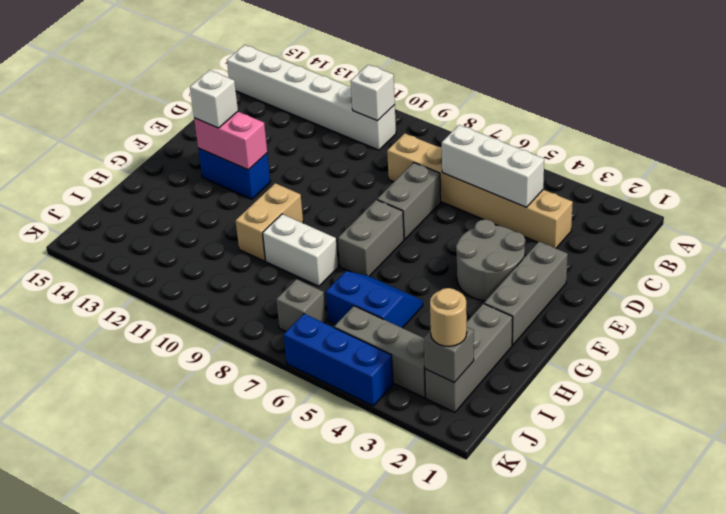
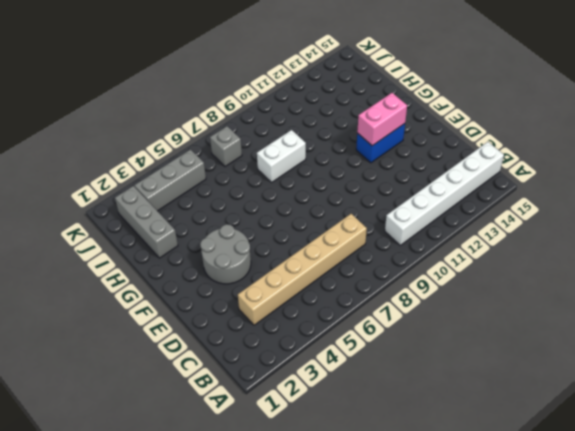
none -> grey brick D7:E7 level 1
none -> grey brick E2:G2 level 1
none -> grey brick F7:G7 level 1

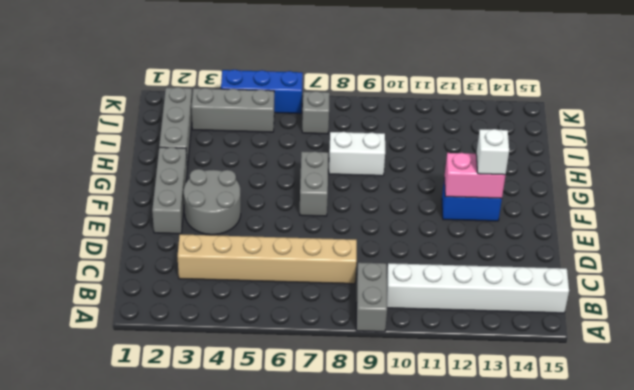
grey brick A9:B9 level 1 -> grey brick D7:E7 level 1
none -> tan brick G10:H10 level 1
none -> blue slope H5:I6 level 1 top I
none -> white brick B10 level 2

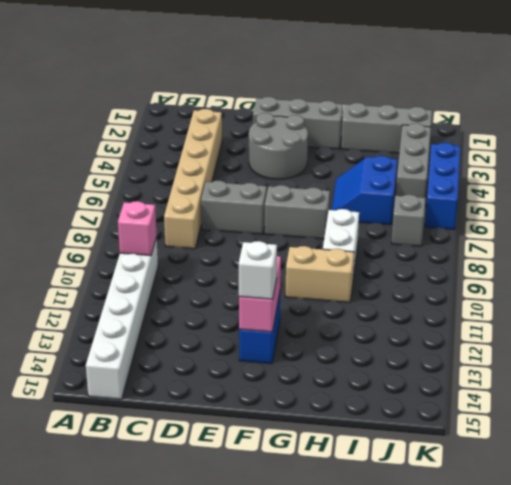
pink brick B10 level 2 -> white brick B10 level 2
none -> white brick C4:C6 level 2
none -> grey brick J2 level 2
none -> tan round brick J2 level 3

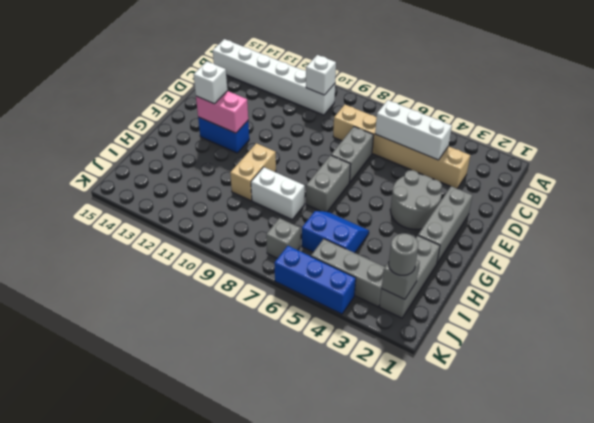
grey round brick J2 level 3 -> tan round brick J2 level 3

